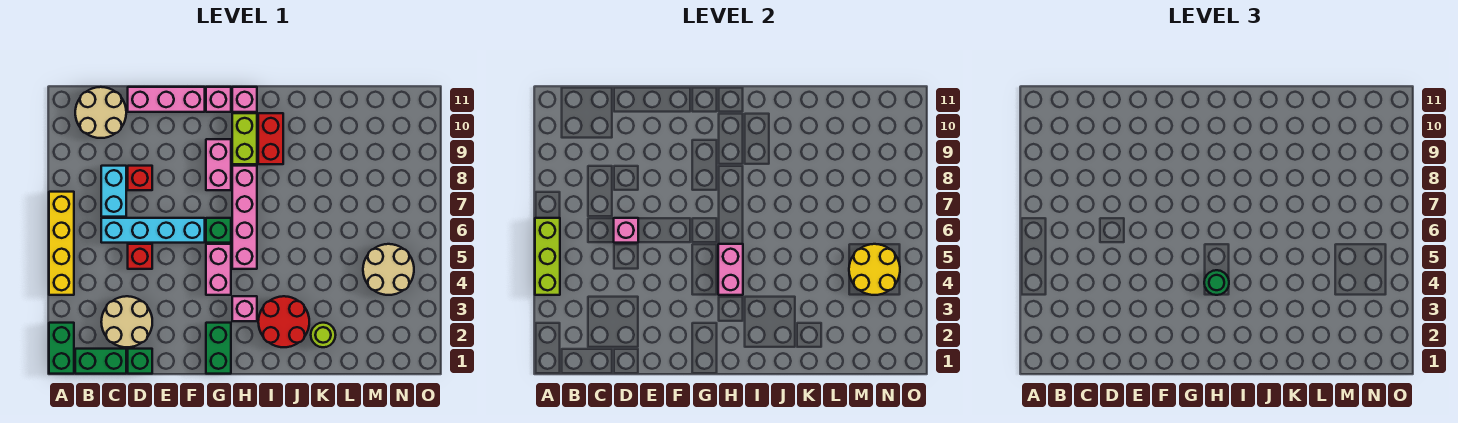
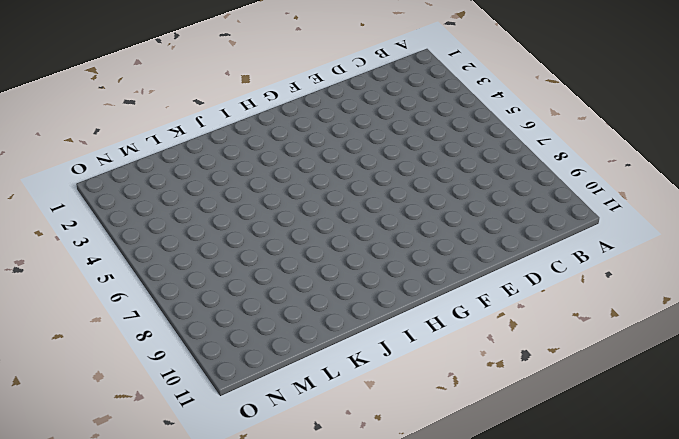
none -> green brick A1:A2 level 1
none -> yellow brick A4:A7 level 1
none -> green brick B1:C1 level 1

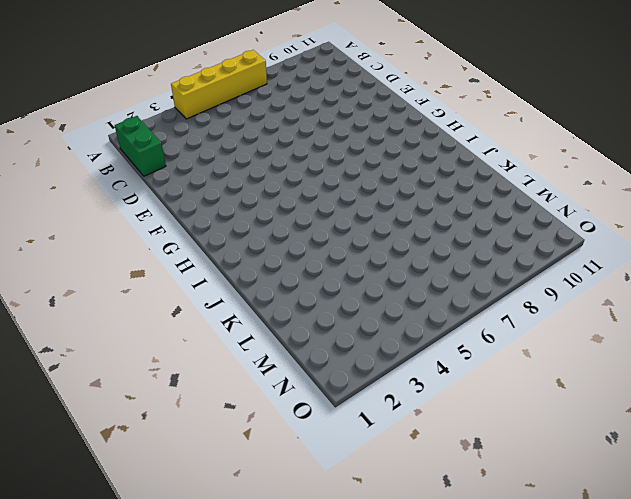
none -> green brick A1:A2 level 1
none -> tan round brick B10:C11 level 1
none -> tan round brick C2:D3 level 1

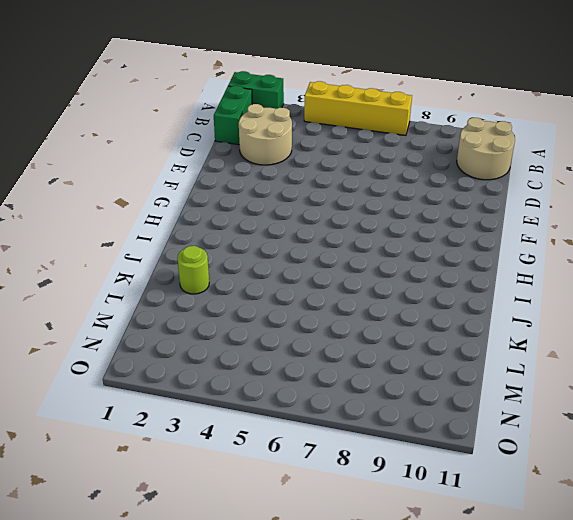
none -> cyan brick C6:F6 level 1
none -> cyan brick C7:C8 level 1
none -> green brick D1 level 1

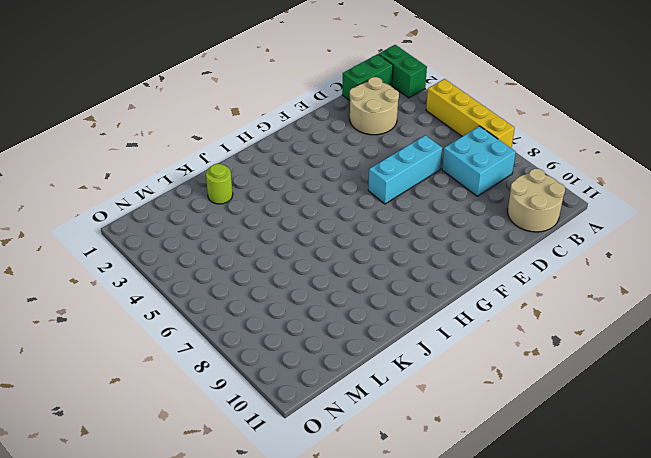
cyan brick B7:C8 level 1 -> cyan brick C7:C8 level 1
cyan brick D6:F6 level 1 -> cyan brick C6:F6 level 1
none -> green brick D1 level 1
none -> red brick D5 level 1
none -> red brick D8 level 1

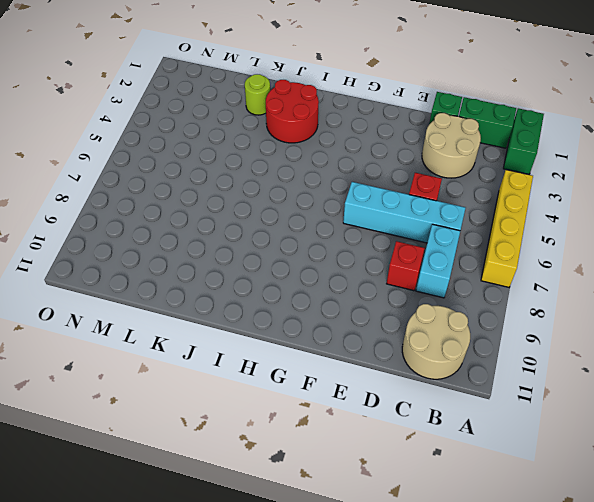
none -> pink brick D11:F11 level 1
none -> green brick G1:G2 level 1
none -> pink brick G4:G5 level 1

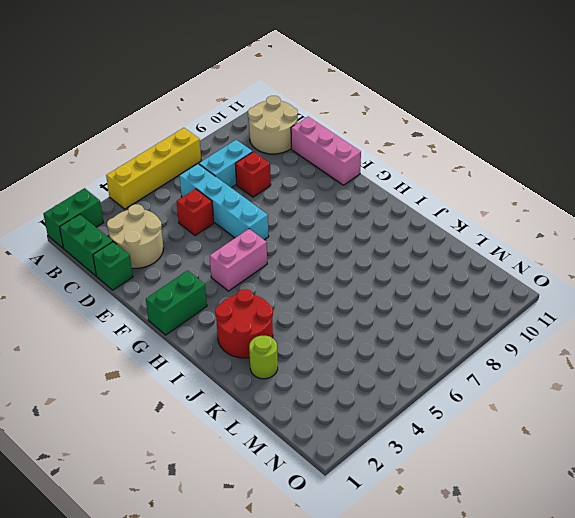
none -> green brick G6 level 1
none -> pink brick G8:G9 level 1
none -> pink brick G11 level 1

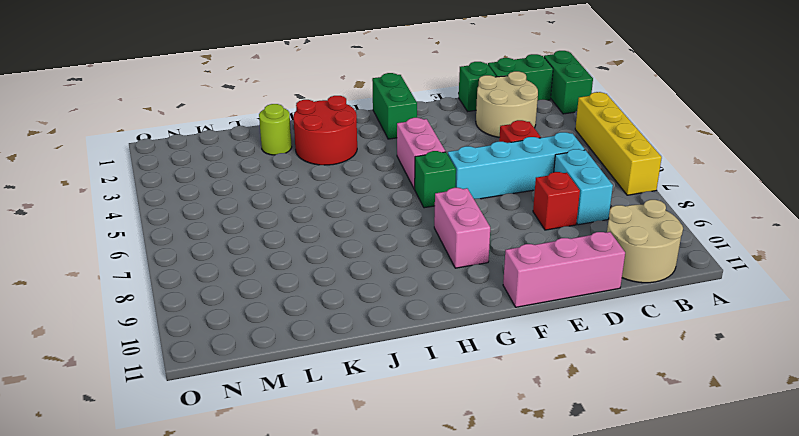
none -> pink brick G11 level 1
none -> pink brick H3 level 1
none -> pink brick H5:H8 level 1

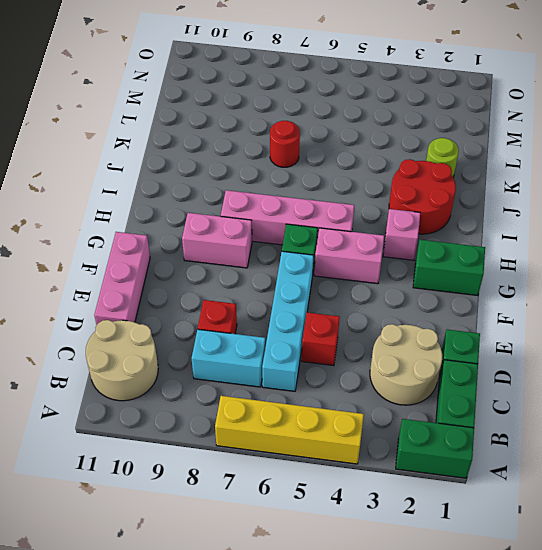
red round brick K7 level 1 -> none
none -> pink brick G11 level 1
none -> lime brick H9:H10 level 1
none -> pink brick H11 level 1

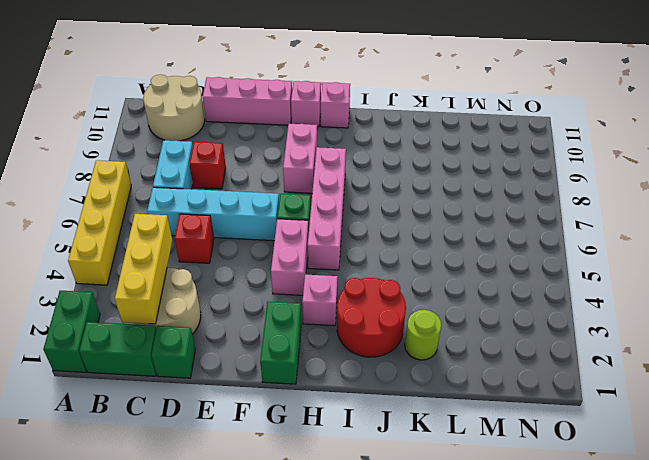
yellow brick C2:C4 level 2 -> none
none -> lime brick H9:H10 level 1
none -> red brick I9:I10 level 1
none -> tan round brick M4:N5 level 1

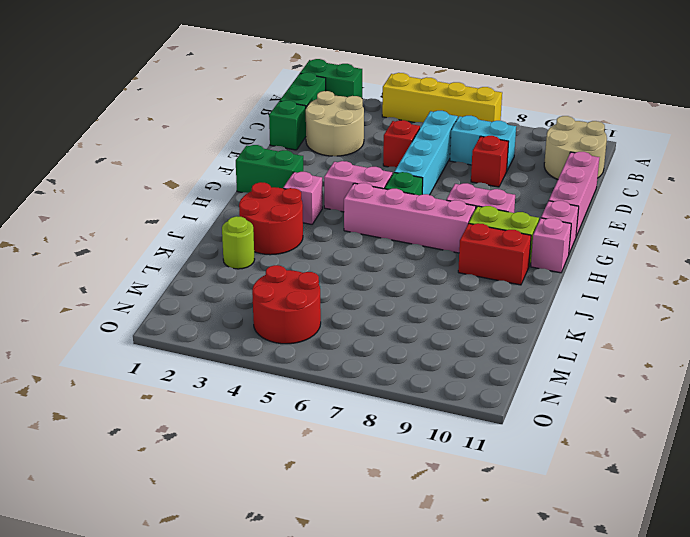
red round brick M4:N5 level 1 -> tan round brick M4:N5 level 1
none -> lime brick A4:A6 level 2
none -> pink brick D6 level 2
none -> pink brick H4:H5 level 2

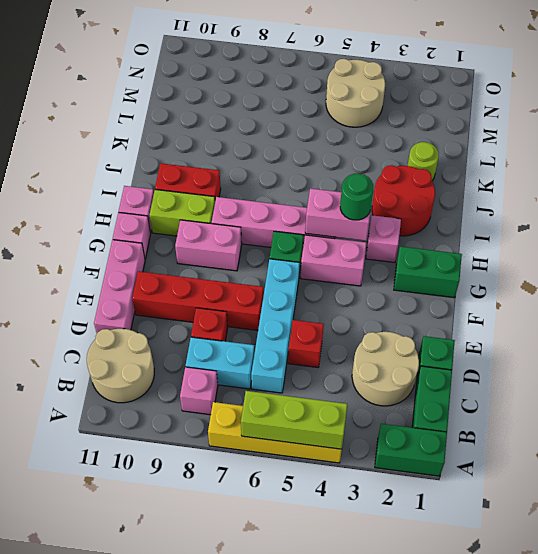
pink brick B8 level 1 -> pink brick D6 level 2
red brick E7:E10 level 1 -> none
none -> yellow round brick M4:N5 level 2

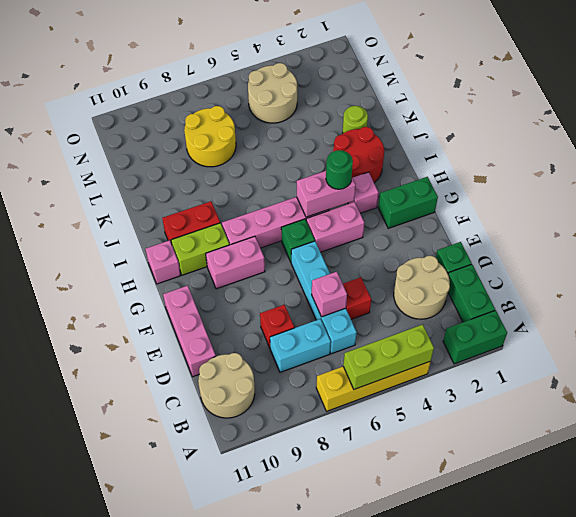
yellow round brick L7:M8 level 1 -> yellow round brick M4:N5 level 2
none -> pink brick G11 level 1

